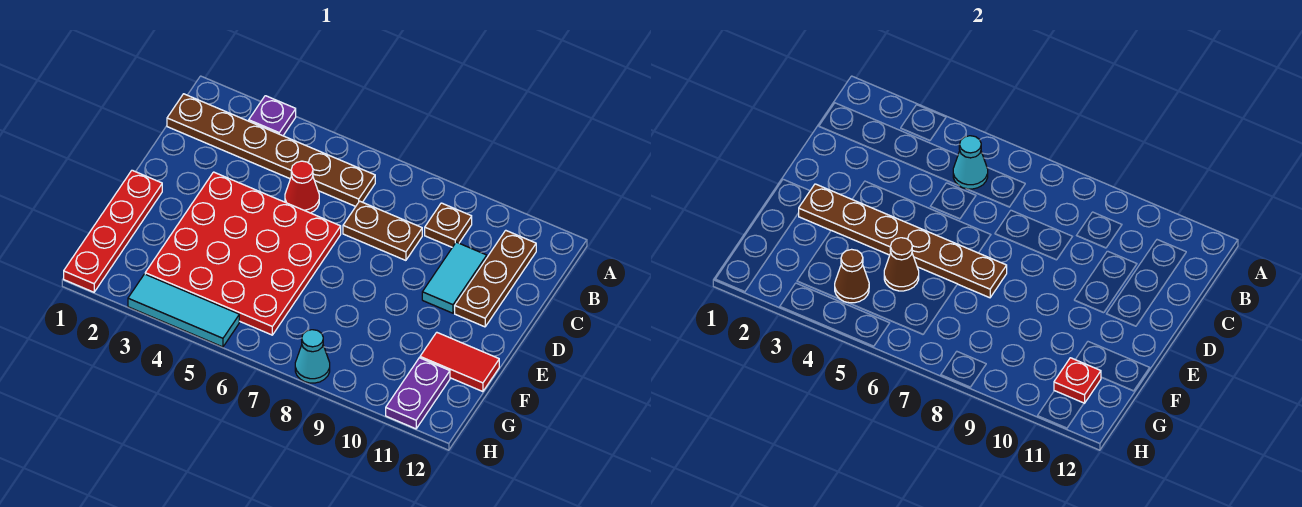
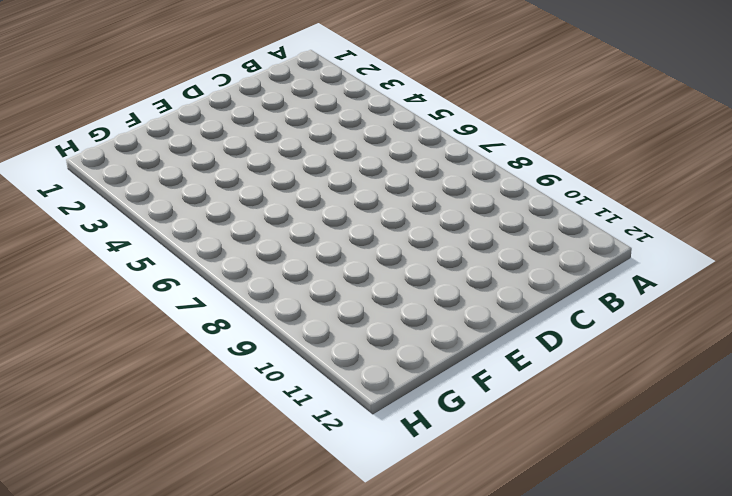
none -> purple plate A3 level 1
none -> brown plate B1:B6 level 1
none -> brown plate B9 level 1

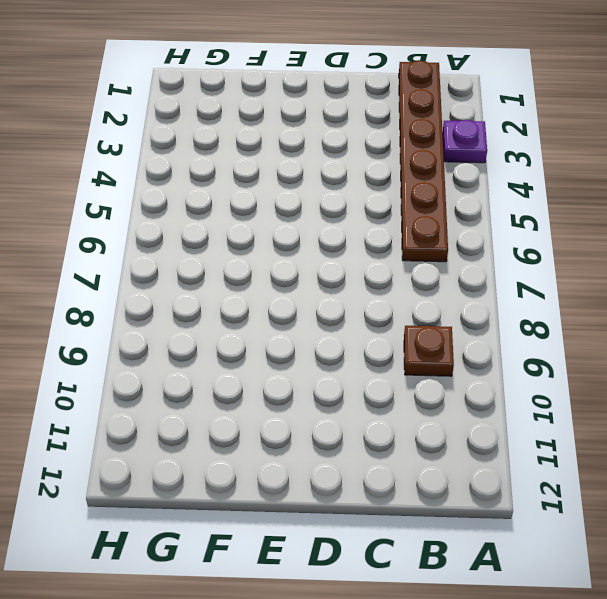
none -> brown plate B11:D11 level 1
none -> red cone C5 level 1
none -> brown plate C7:C8 level 1

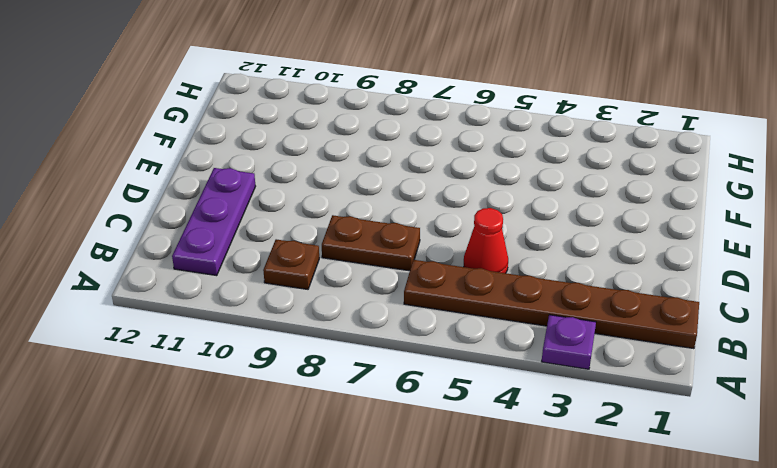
purple plate B11:D11 level 1 -> brown plate B11:D11 level 1
none -> cyan tile C10:D10 level 1
none -> red plate D3:G6 level 1
none -> red plate E1:H1 level 1

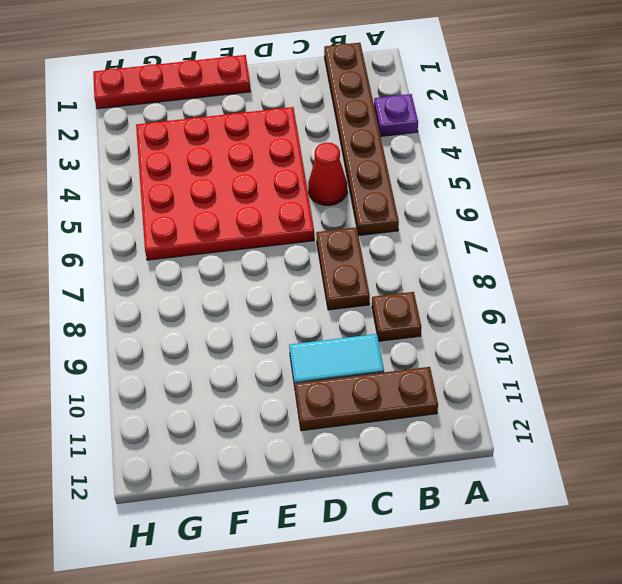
none -> red tile F11:F12 level 1
none -> purple plate G11:H11 level 1
none -> cyan tile H3:H5 level 1

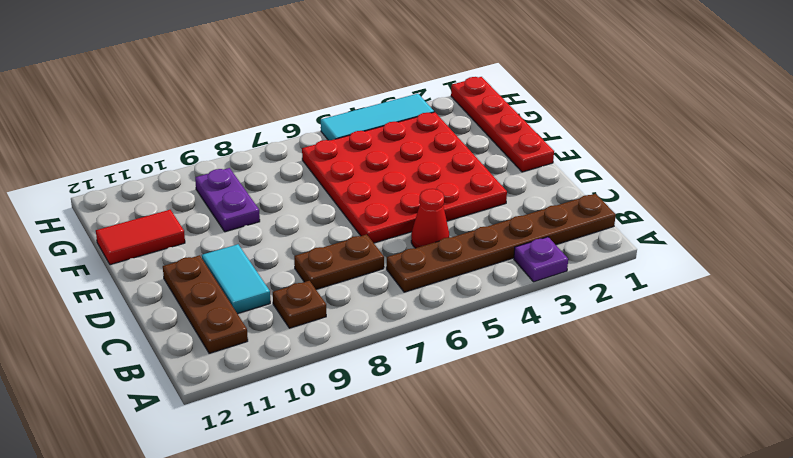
purple plate F9:G9 level 1 -> purple plate G11:H11 level 1
none -> cyan cone H8 level 1
none -> cyan cone B5 level 2
none -> brown plate E2:E7 level 2

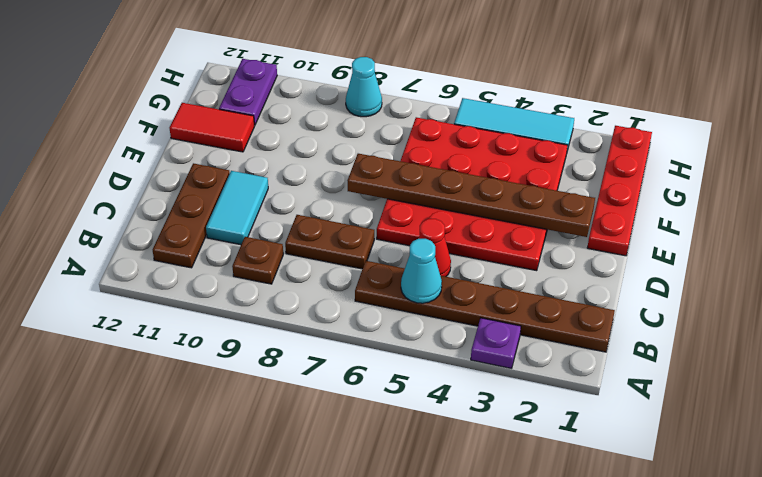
none -> brown cone F5 level 2
none -> brown cone G4 level 2
none -> red plate G11 level 2

